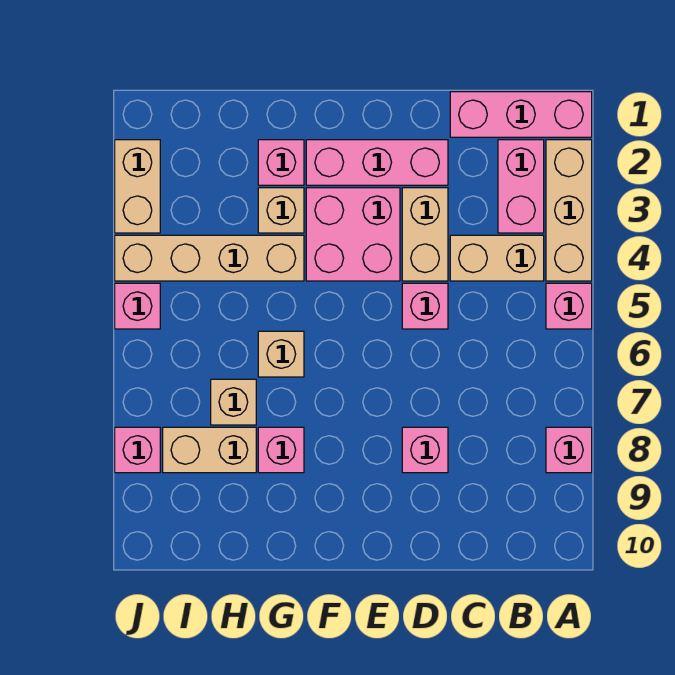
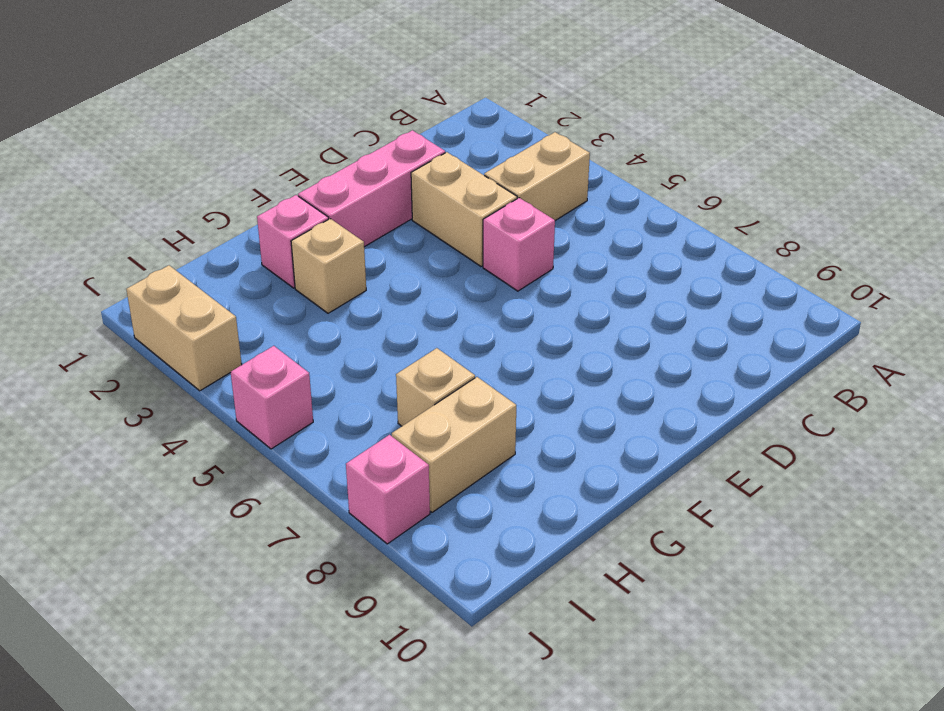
none -> pink brick A1:C1 level 1
none -> tan brick A2:A4 level 1
none -> pink brick A5 level 1

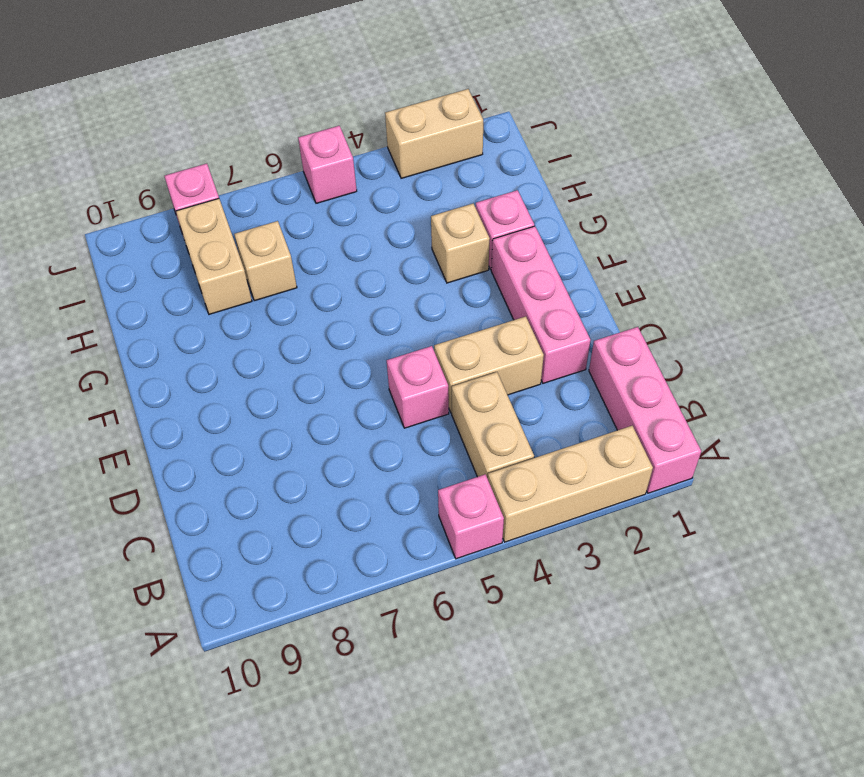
none -> pink brick A8 level 1
none -> pink brick B2:B3 level 1
none -> pink brick D8 level 1

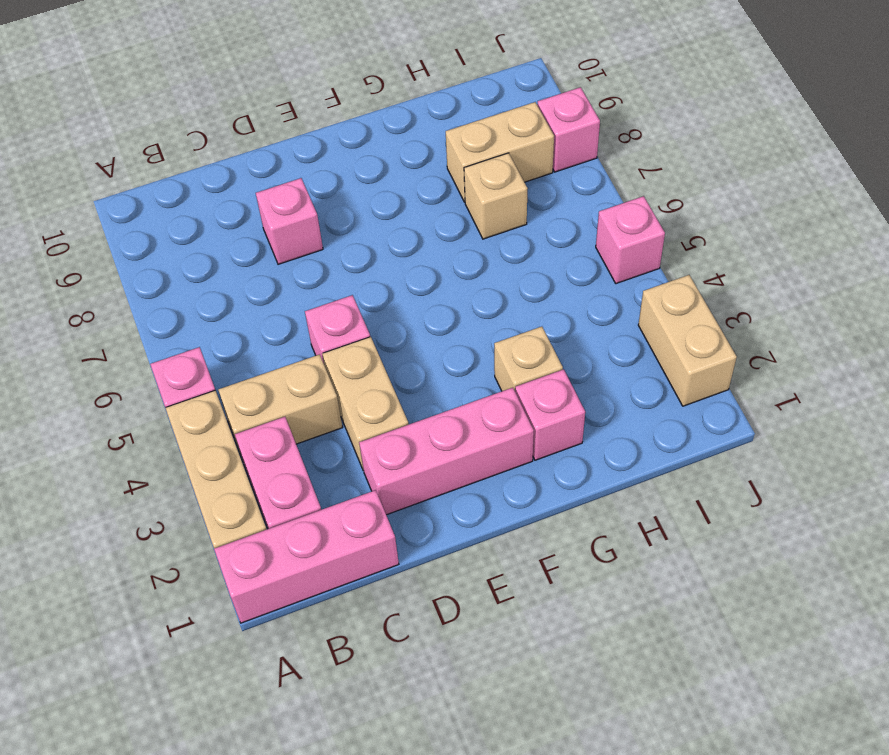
none -> pink brick A8 level 1
none -> pink brick E3:F4 level 1
none -> tan brick G4:J4 level 1

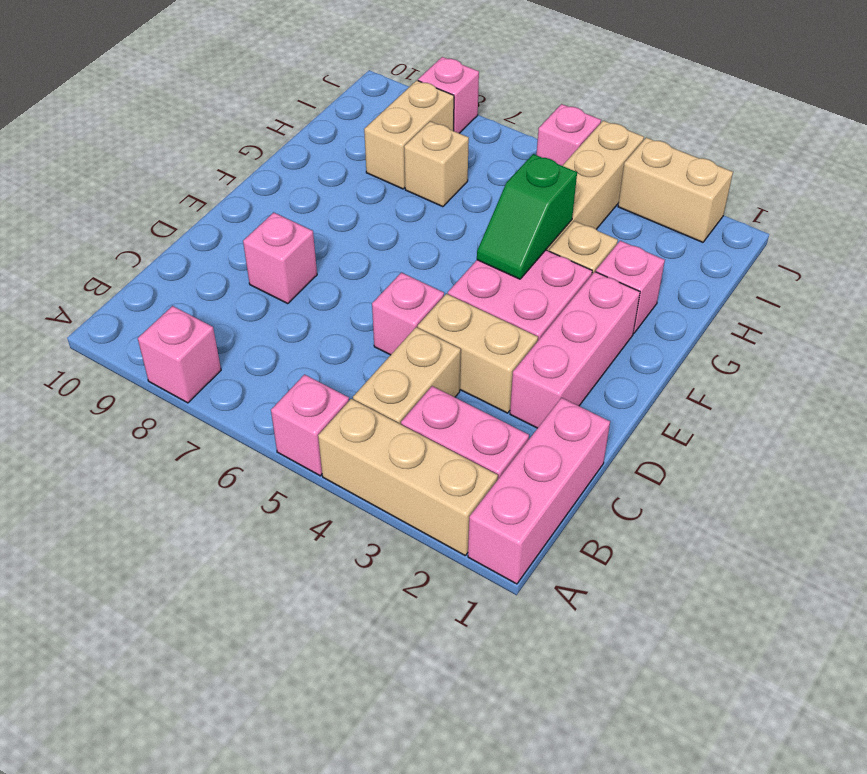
green slope F4:G4 level 2 top G -> none
none -> tan brick G6 level 1
none -> pink brick G8 level 1

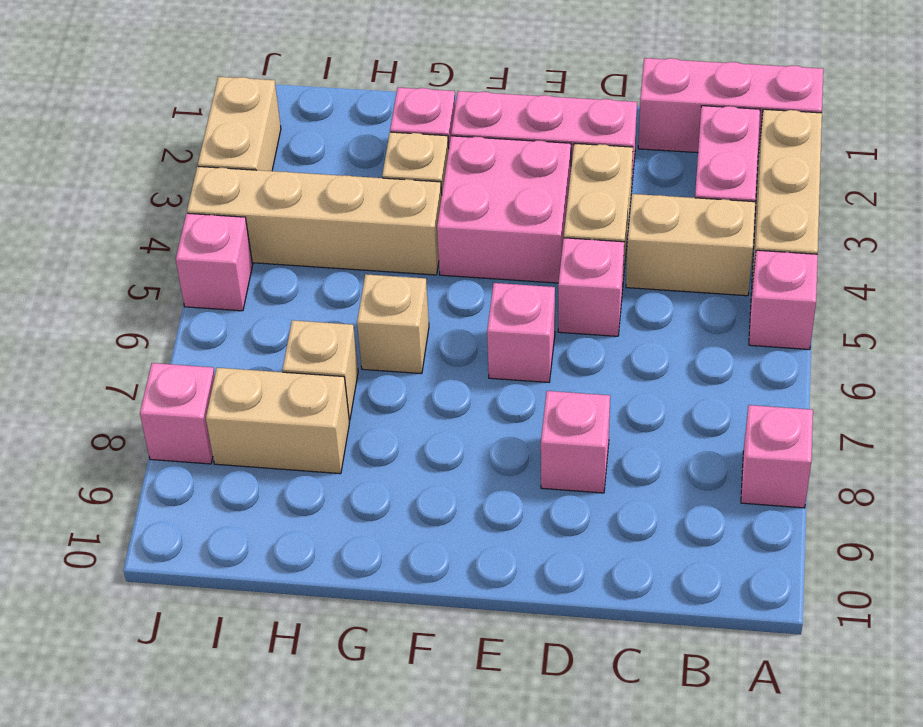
pink brick E6 level 1 -> pink brick G8 level 1

